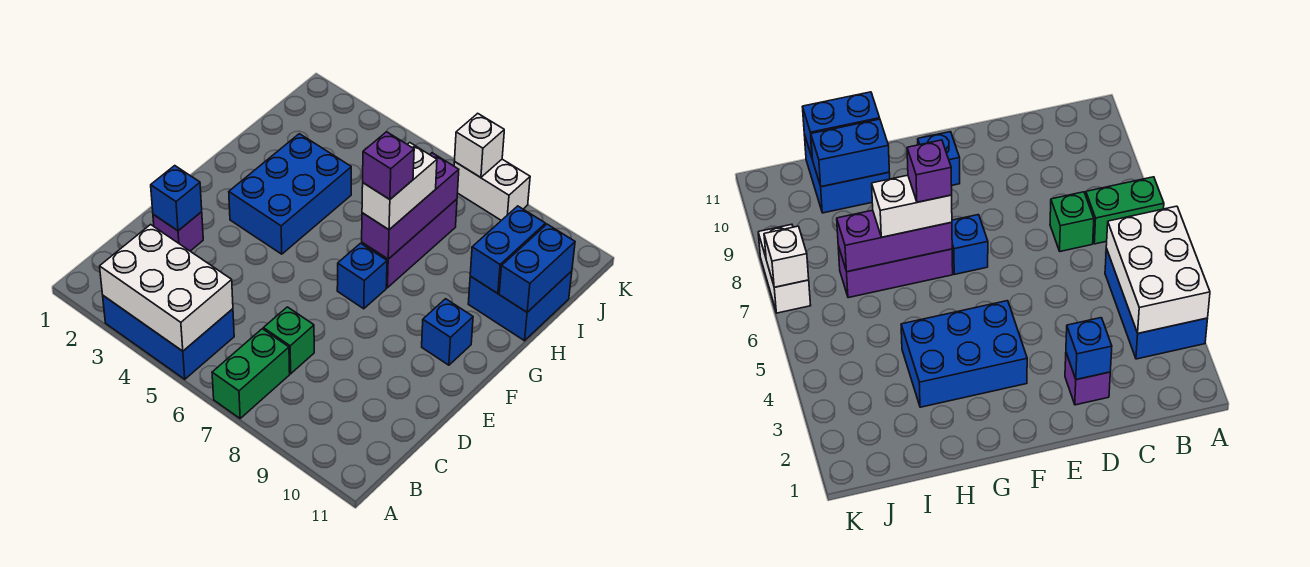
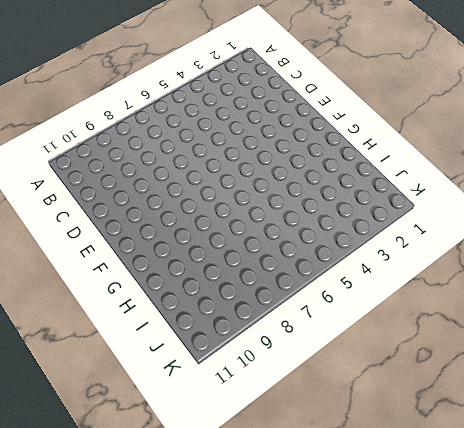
none -> blue brick A3:B5 level 1
none -> green brick A7:B7 level 1
none -> green brick C7 level 1

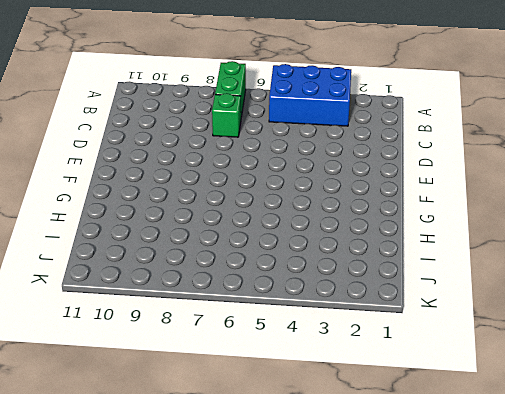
none -> purple brick D2 level 1
none -> blue brick F3:H4 level 1
none -> blue brick F7 level 1

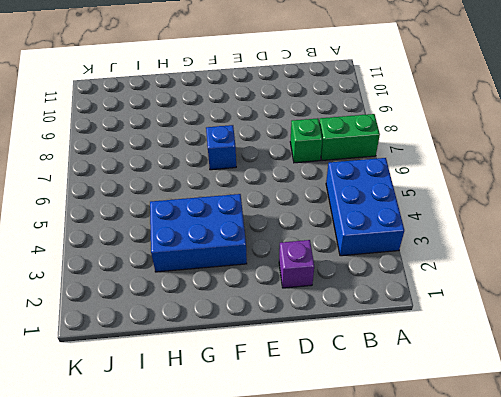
none -> blue brick F10 level 1
none -> purple brick G7:I7 level 1
none -> blue brick H10:I11 level 1

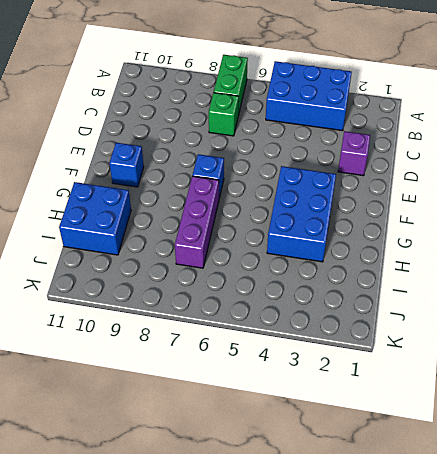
none -> white brick K7:K8 level 1
none -> white brick A3:B5 level 2
none -> blue brick D2 level 2

